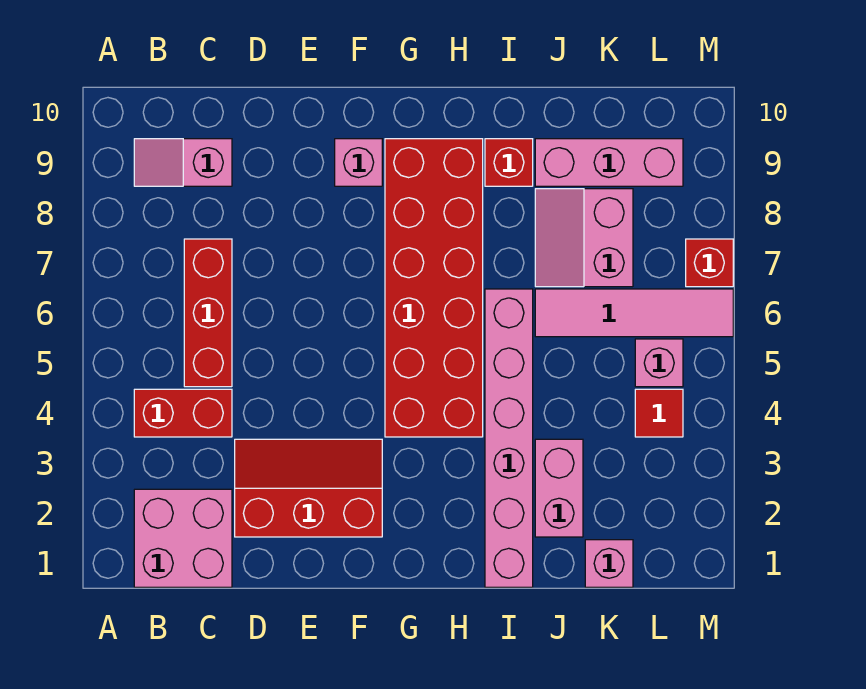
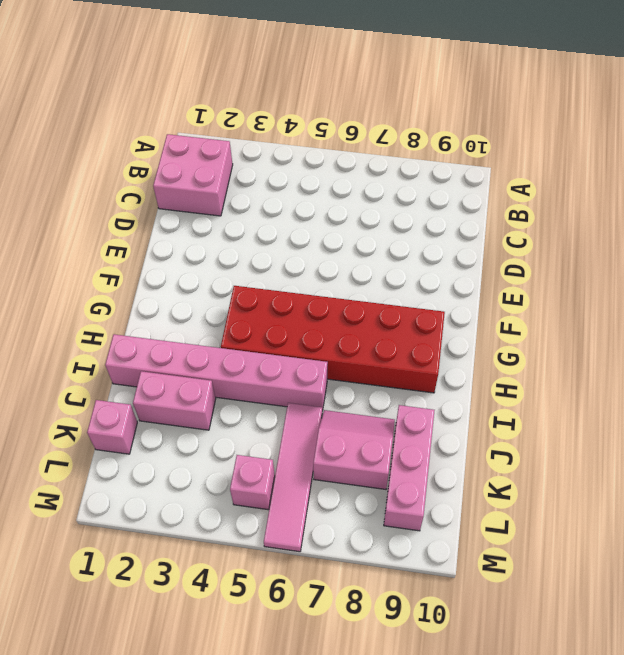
none -> red brick B4:C4 level 1
none -> pink slope B9:C9 level 1 top C
none -> red brick C5:C7 level 1

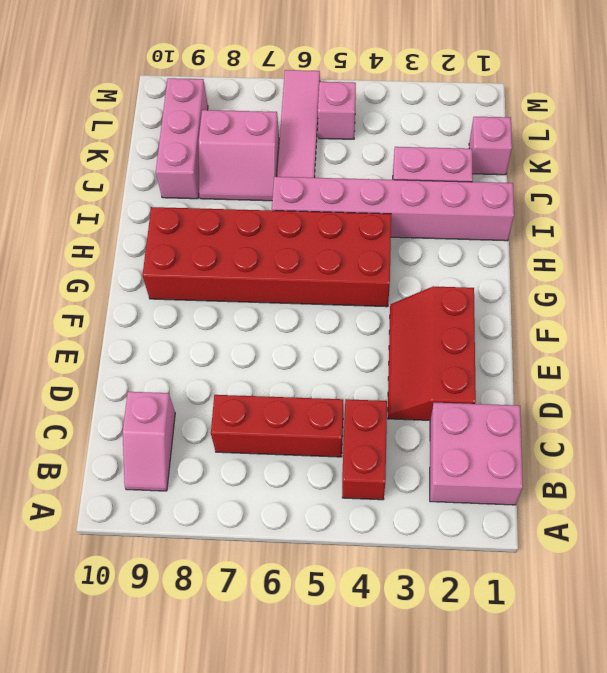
none -> pink brick F9 level 1
none -> red brick I9 level 1
none -> red tile L4 level 1

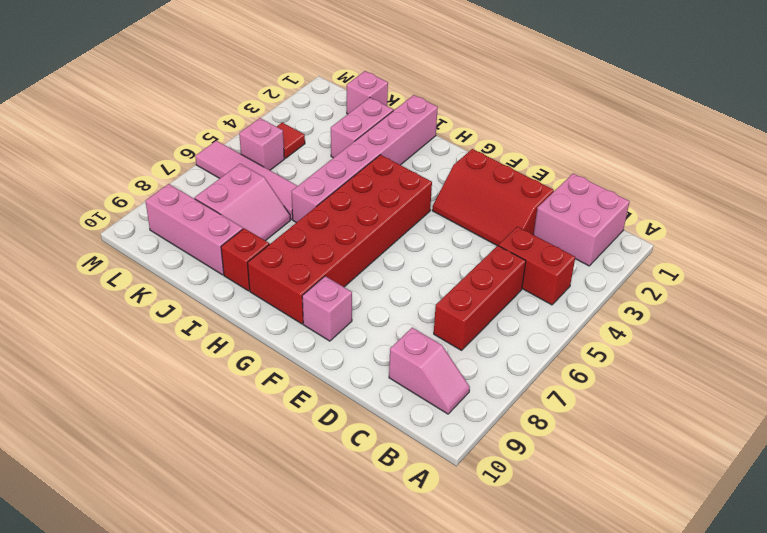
none -> red brick M7 level 1

